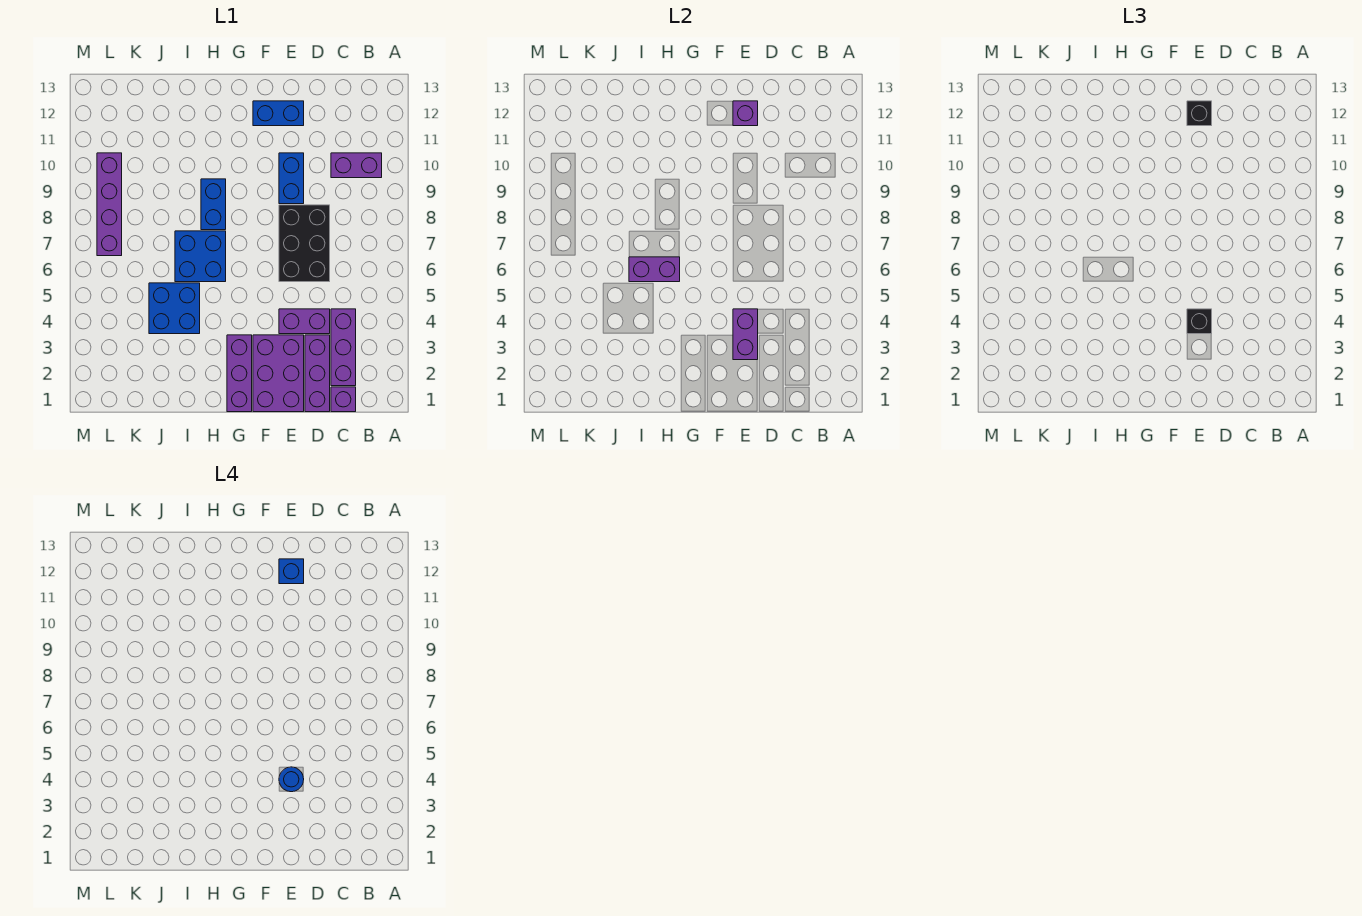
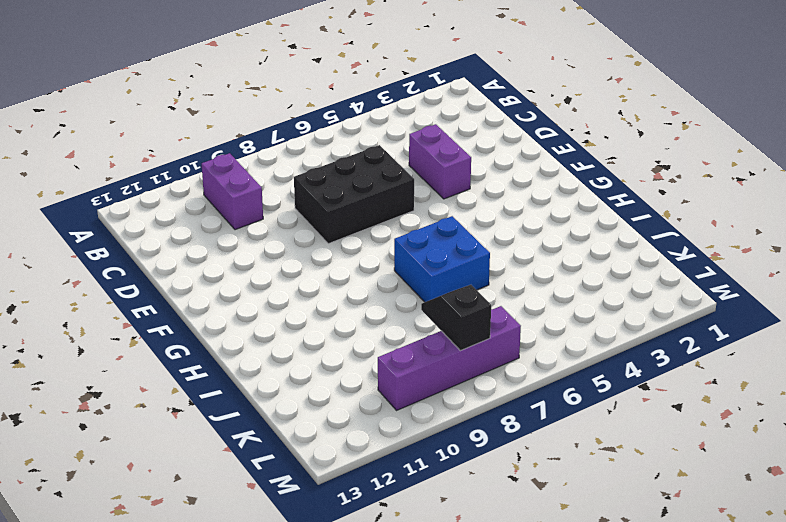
black slope K8:L8 level 2 top L -> none
none -> purple brick C1 level 1
none -> purple brick C2:C4 level 1
none -> purple brick D1:D3 level 1

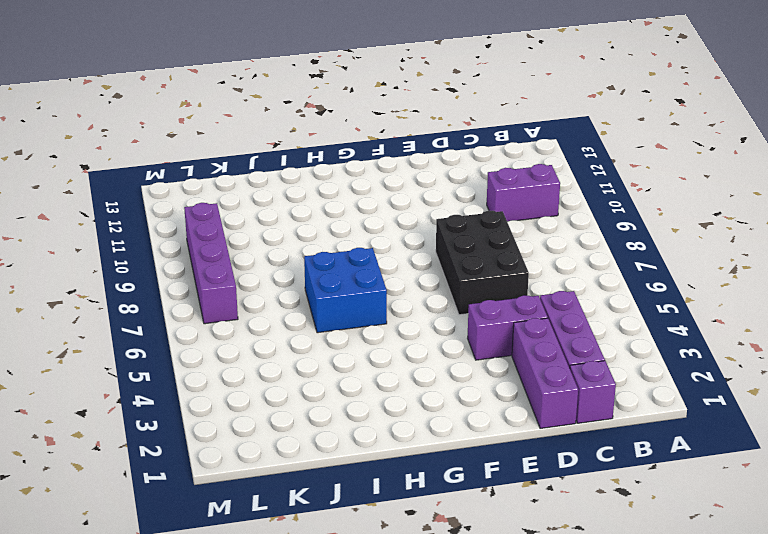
none -> purple brick E1:F3 level 1
none -> blue brick E9:E10 level 1
none -> blue brick E12:F12 level 1

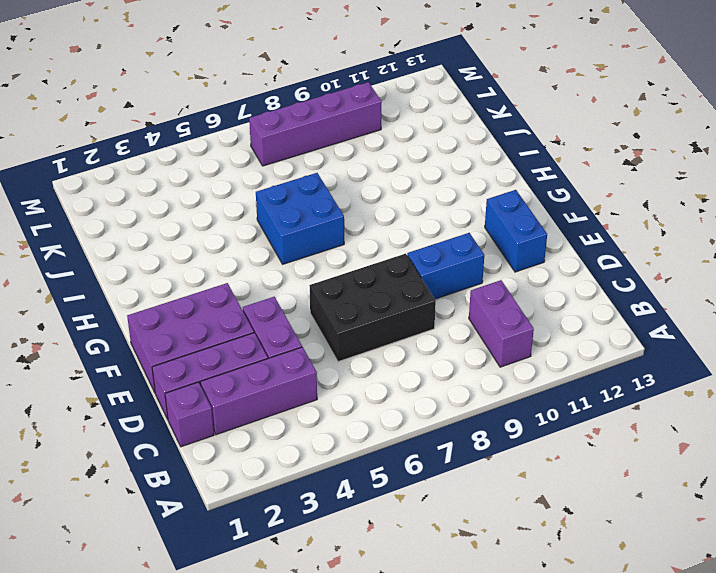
none -> purple brick G1:G3 level 1
none -> blue brick H8:H9 level 1
none -> blue brick I4:J5 level 1

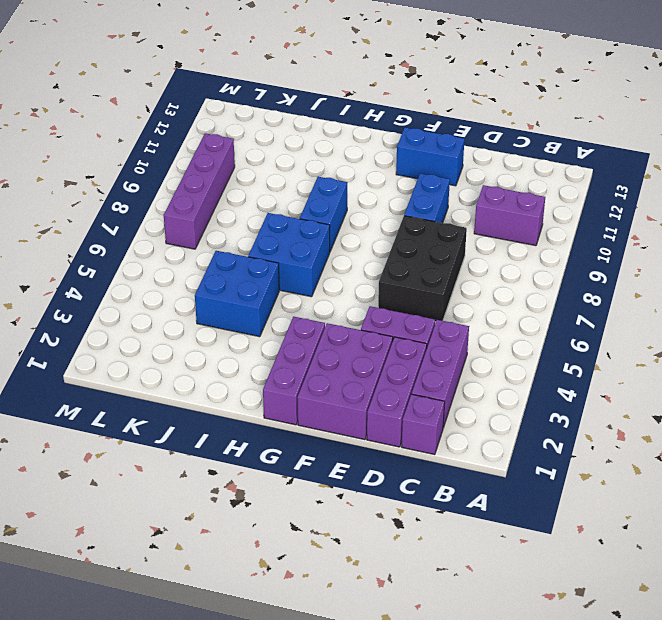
none -> purple brick E3:E4 level 2
none -> purple brick E12 level 2
none -> purple brick H6:I6 level 2

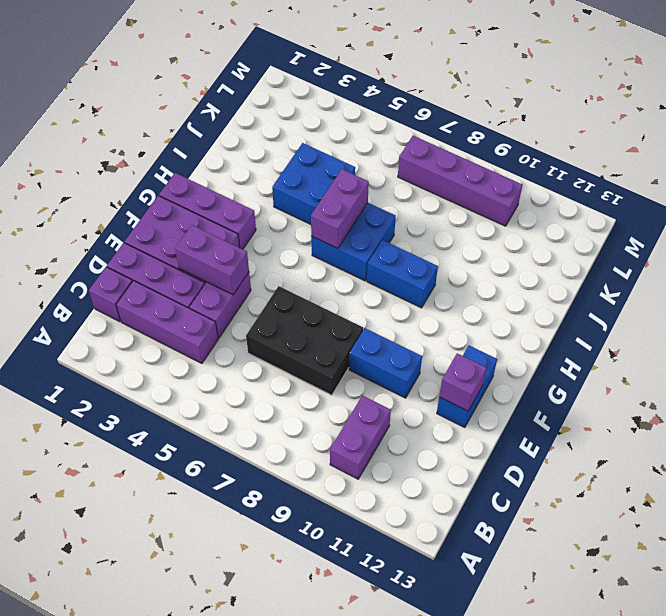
none -> black brick E4 level 3
none -> black brick E12 level 3
none -> blue round brick E4 level 4

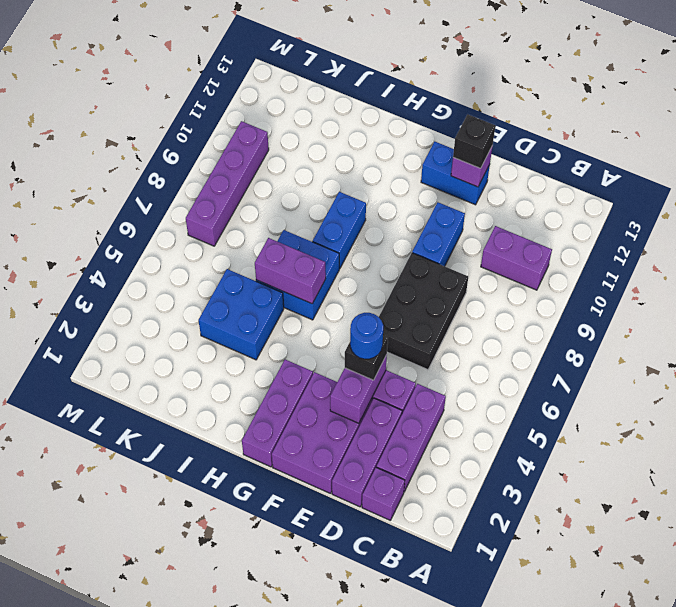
none -> blue brick E12 level 4

